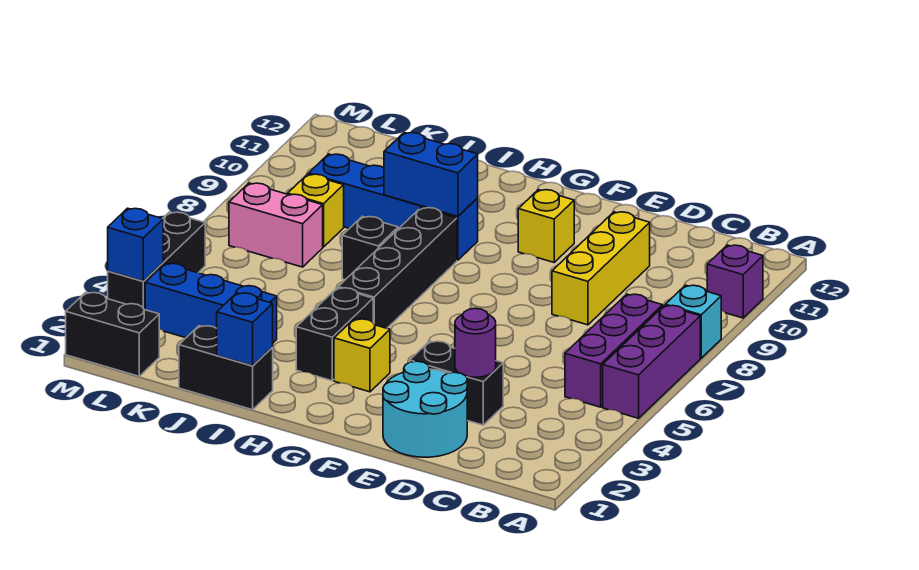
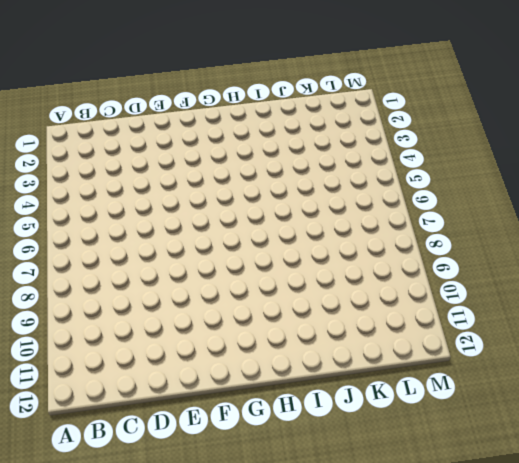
none -> purple brick A5:A7 level 1
none -> cyan brick A8 level 1
none -> purple brick A10 level 1

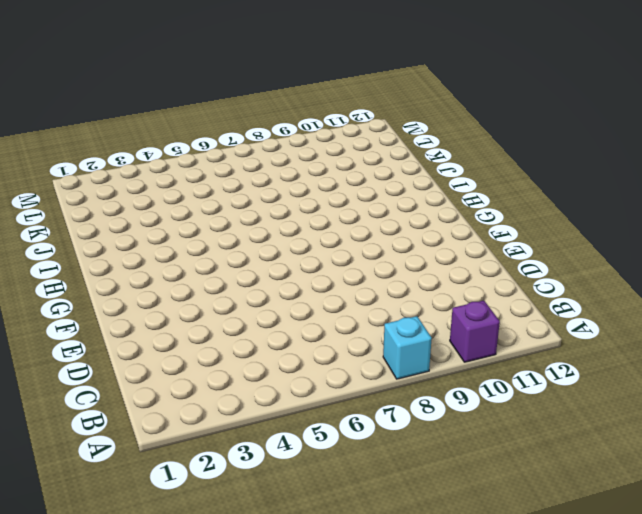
none -> purple brick A5:A7 level 1
none -> purple brick B5:B7 level 1
none -> cyan round brick D1:E2 level 1

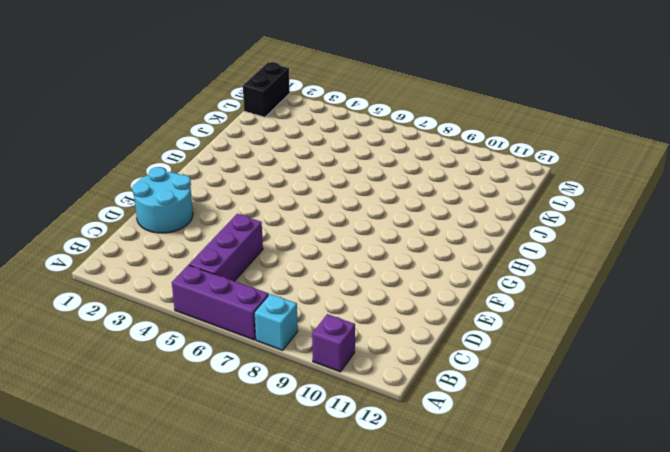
purple brick B5:D5 level 1 -> purple brick B5:B7 level 1
none -> black brick D3:E3 level 1
none -> yellow brick D8:D10 level 1
none -> yellow brick F10 level 1

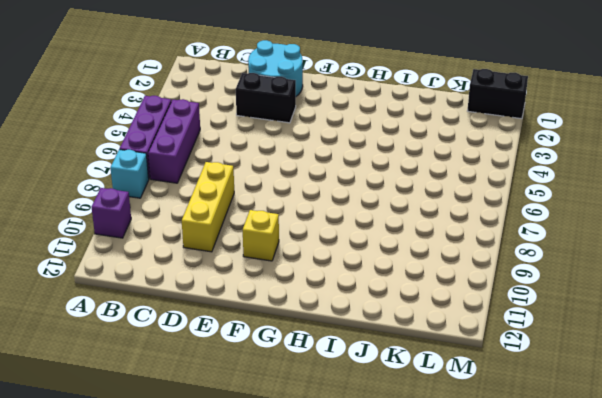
none -> yellow brick G3 level 1
none -> black brick H3:H4 level 1
none -> black brick H5:H8 level 1

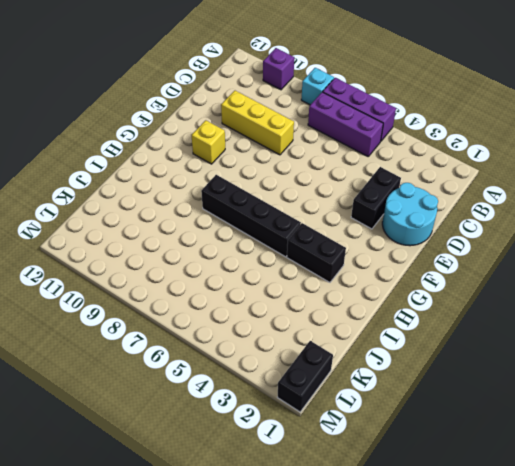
none -> yellow brick G3 level 1
none -> blue brick H9:K9 level 1
none -> black brick I1:J1 level 1

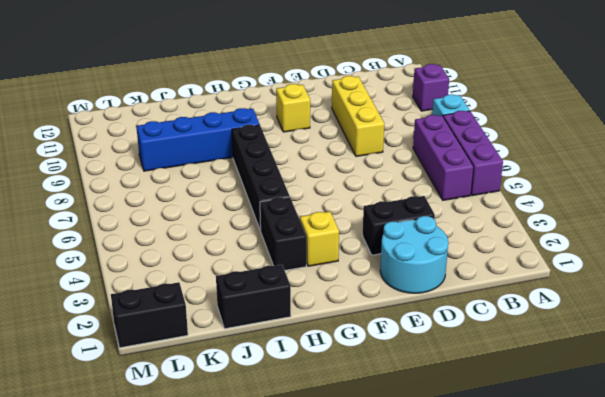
none -> black brick I7 level 1
none -> blue brick J3:L3 level 1
none -> pink brick K7:L7 level 1

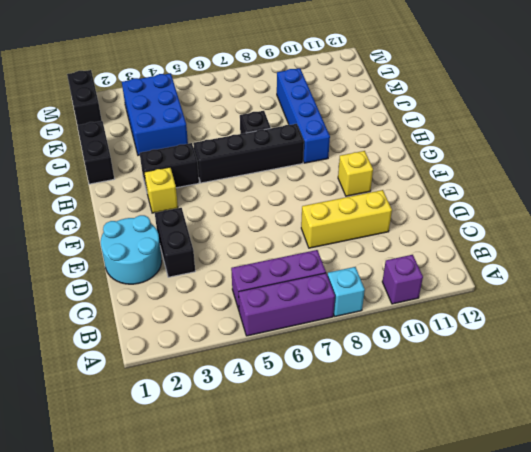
blue brick J3:L4 level 1 -> blue brick J3:L3 level 1
none -> pink brick K7:L7 level 1
none -> yellow brick K8 level 1
none -> black brick M3:M5 level 1

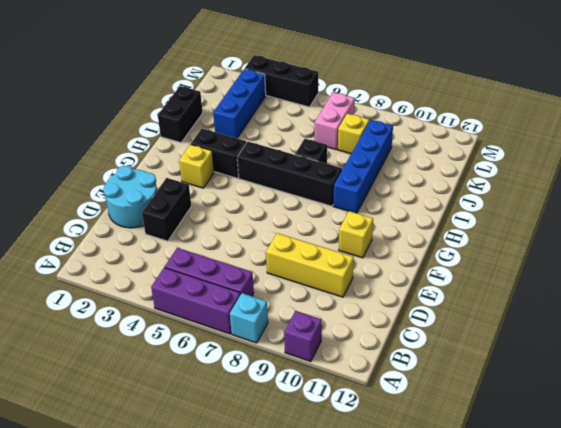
none -> black brick L1:M1 level 1
none -> purple round brick D3 level 2
none -> blue brick H9:I9 level 2

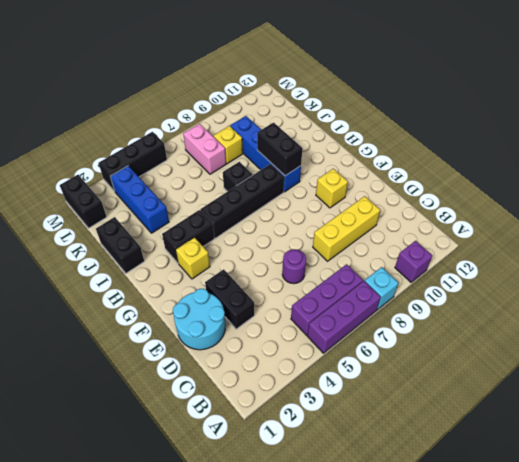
purple round brick D6 level 1 -> purple round brick D3 level 2
black brick H9:I9 level 2 -> blue brick H9:I9 level 2
none -> blue brick I1 level 2
none -> blue brick M3 level 2

